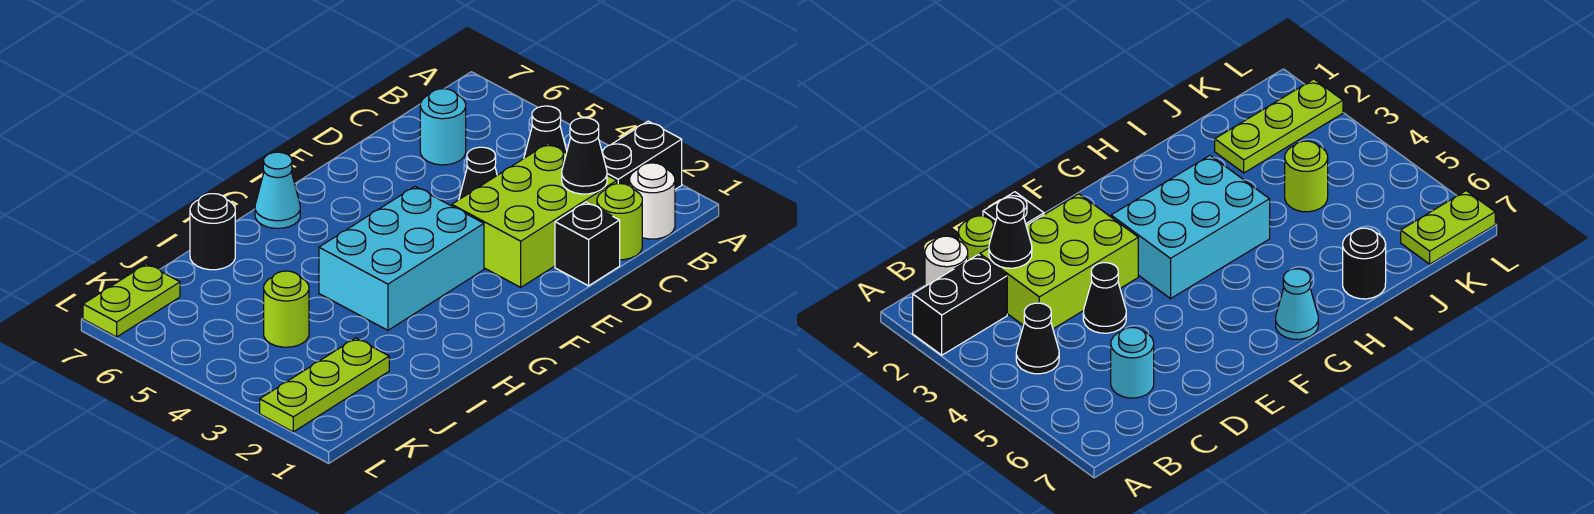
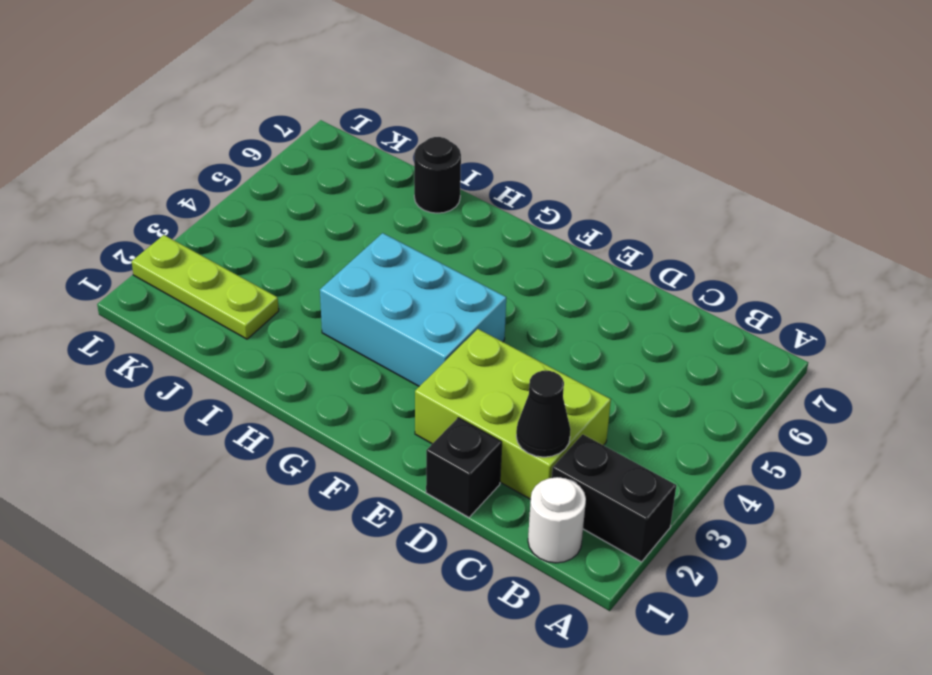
none -> black cone B4 level 1
none -> lime round brick C1 level 1
none -> cyan round brick C6 level 1

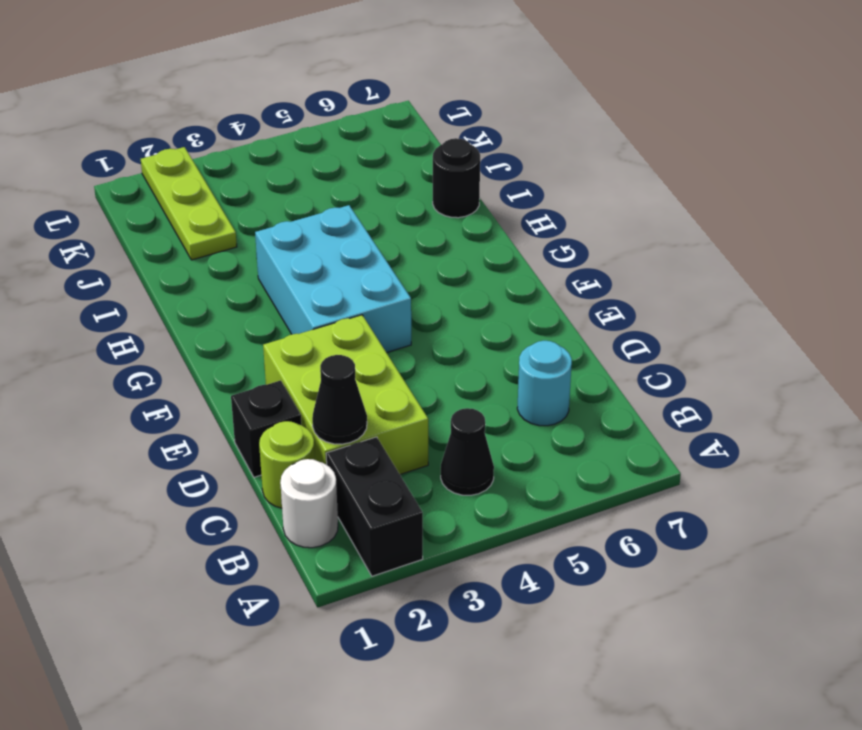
none -> black cone D4 level 1
none -> cyan cone G7 level 1
none -> lime round brick J4 level 1

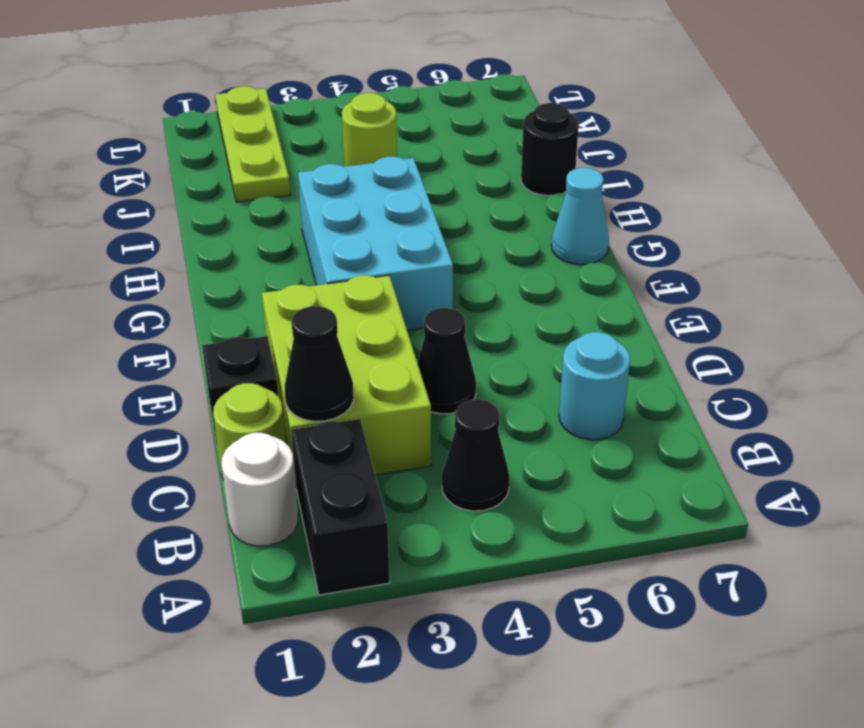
none -> lime plate K7:L7 level 1

